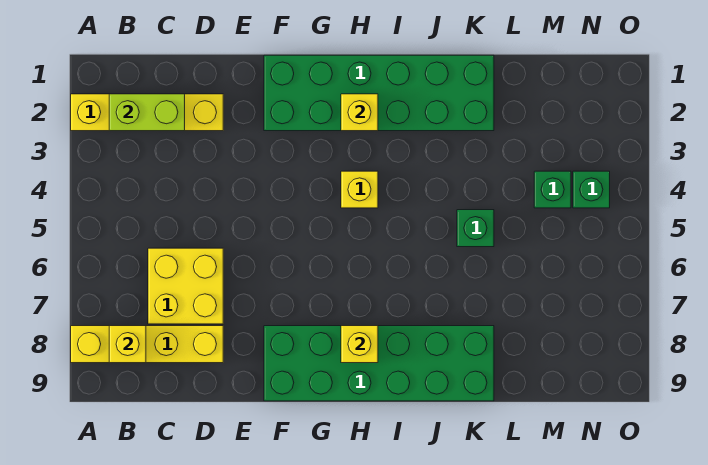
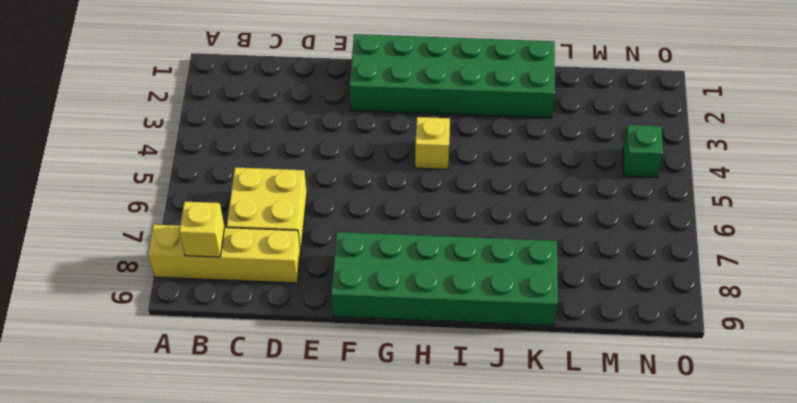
none -> yellow brick A2:D2 level 1
none -> green brick K5 level 1
none -> green brick M4 level 1

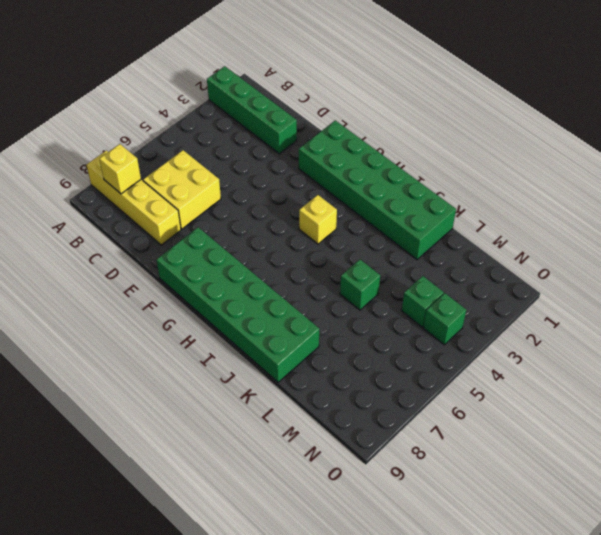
green brick A2:D2 level 1 -> yellow brick A2:D2 level 1
none -> lime brick B2:C2 level 2
none -> yellow brick H2 level 2
none -> yellow brick H8 level 2

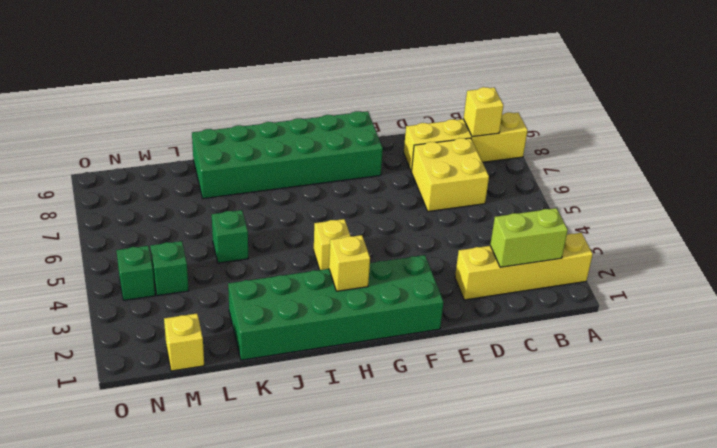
yellow brick M1 level 1 -> yellow brick H8 level 2

